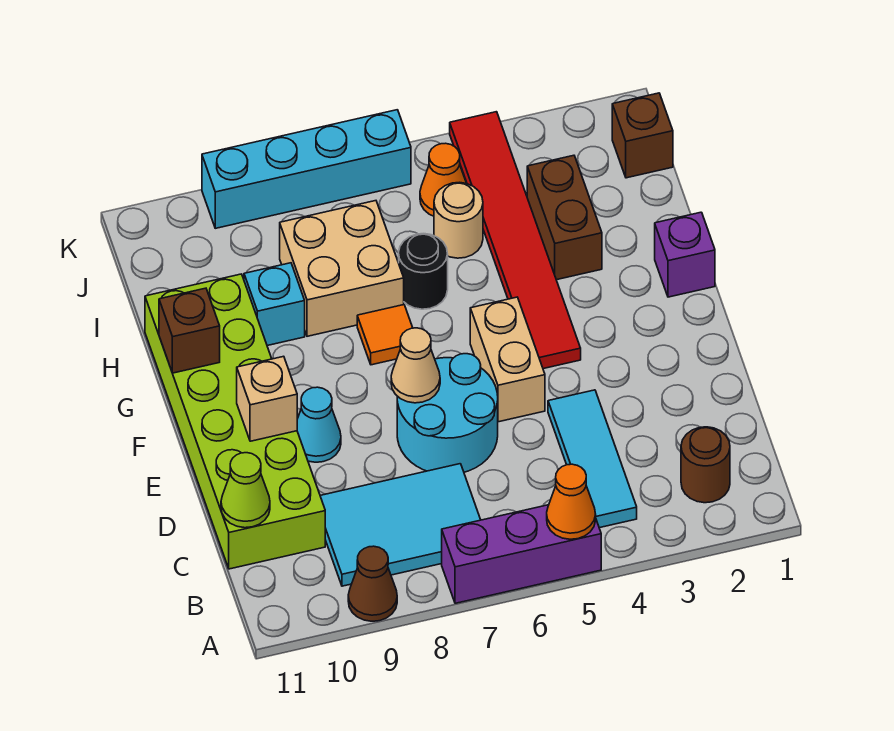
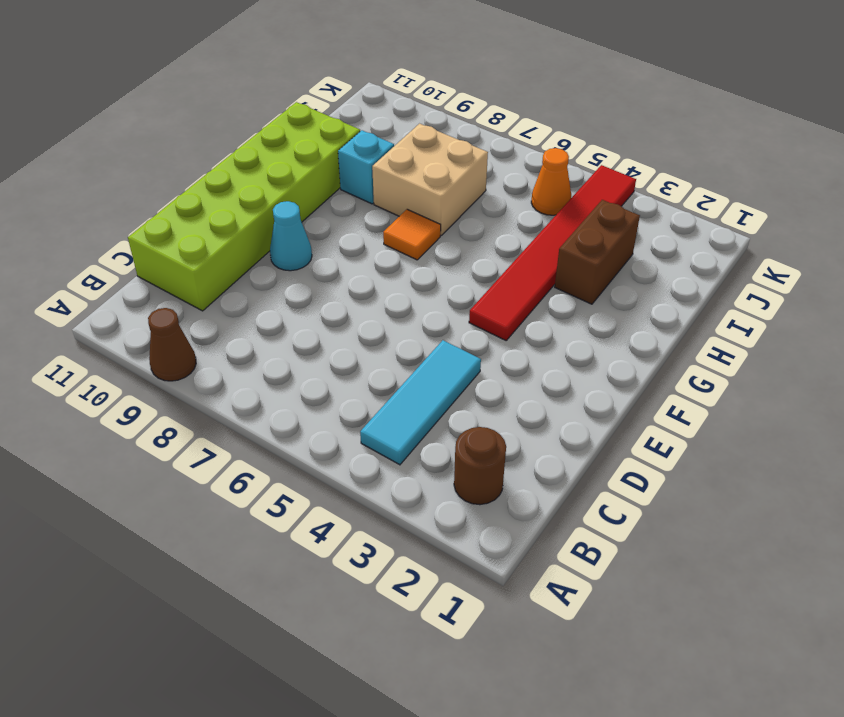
none -> purple brick A5:A7 level 1
none -> cyan tile B7:C9 level 1
none -> cyan round brick D6:E7 level 1

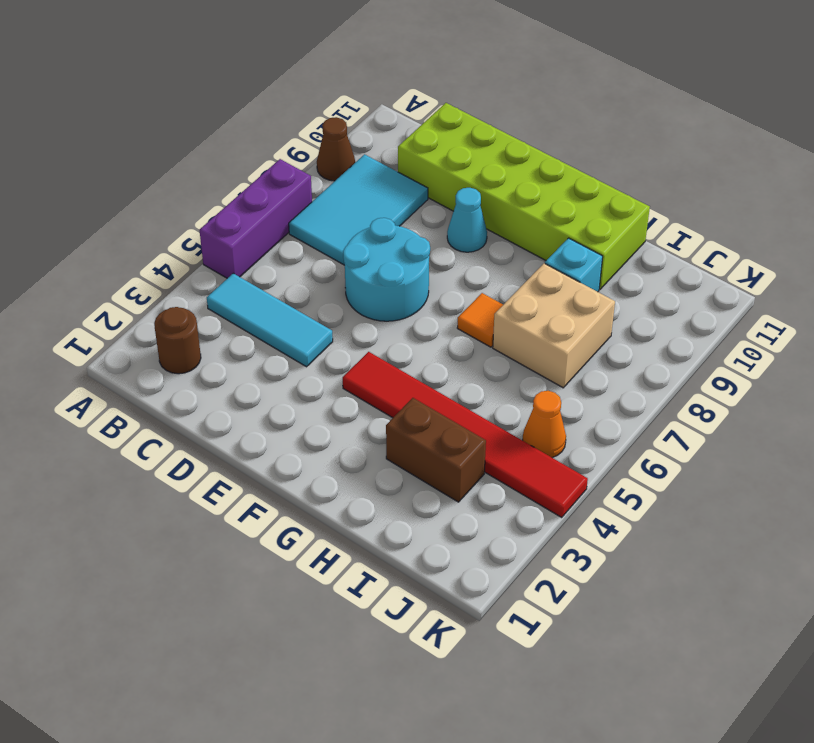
none -> tan brick E5:F5 level 1
none -> purple brick G1 level 1
none -> black round brick H6 level 1

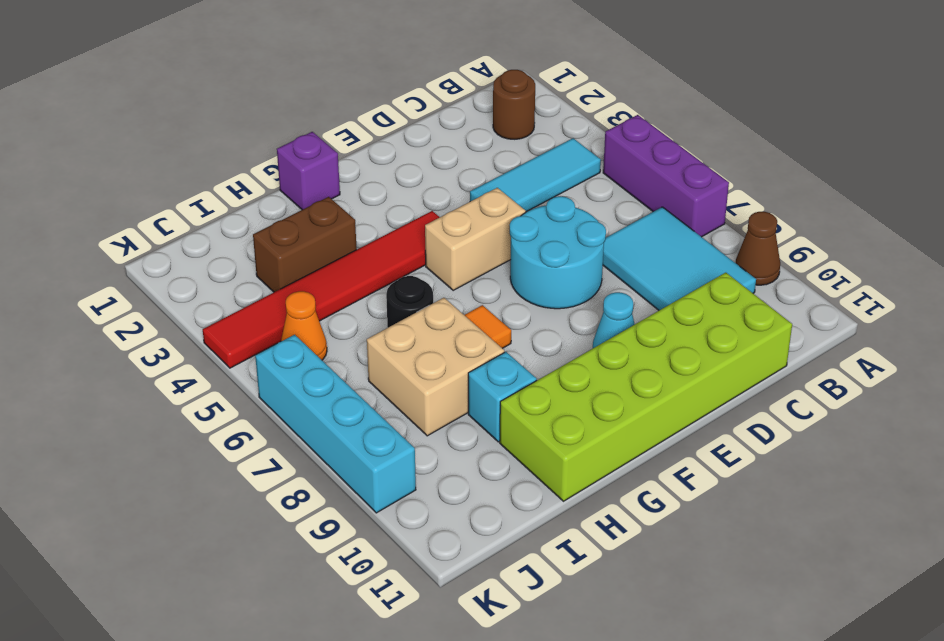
none -> tan round brick I5 level 1
none -> brown brick J1 level 1
none -> orange cone A5 level 2

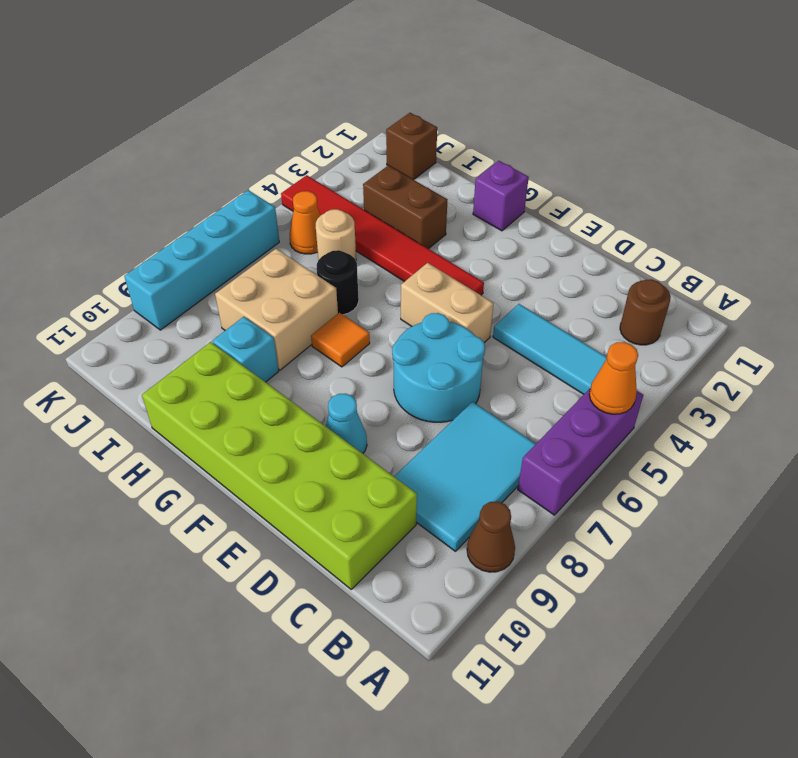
none -> lime cone C11 level 2
none -> tan cone E7 level 2
none -> tan brick E10 level 2

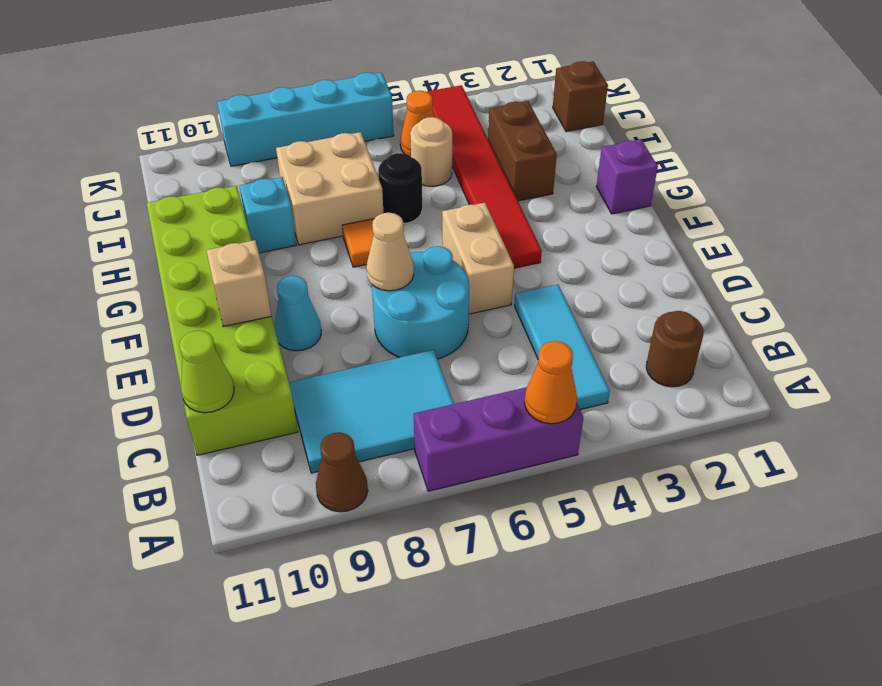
none -> brown brick G11 level 2

